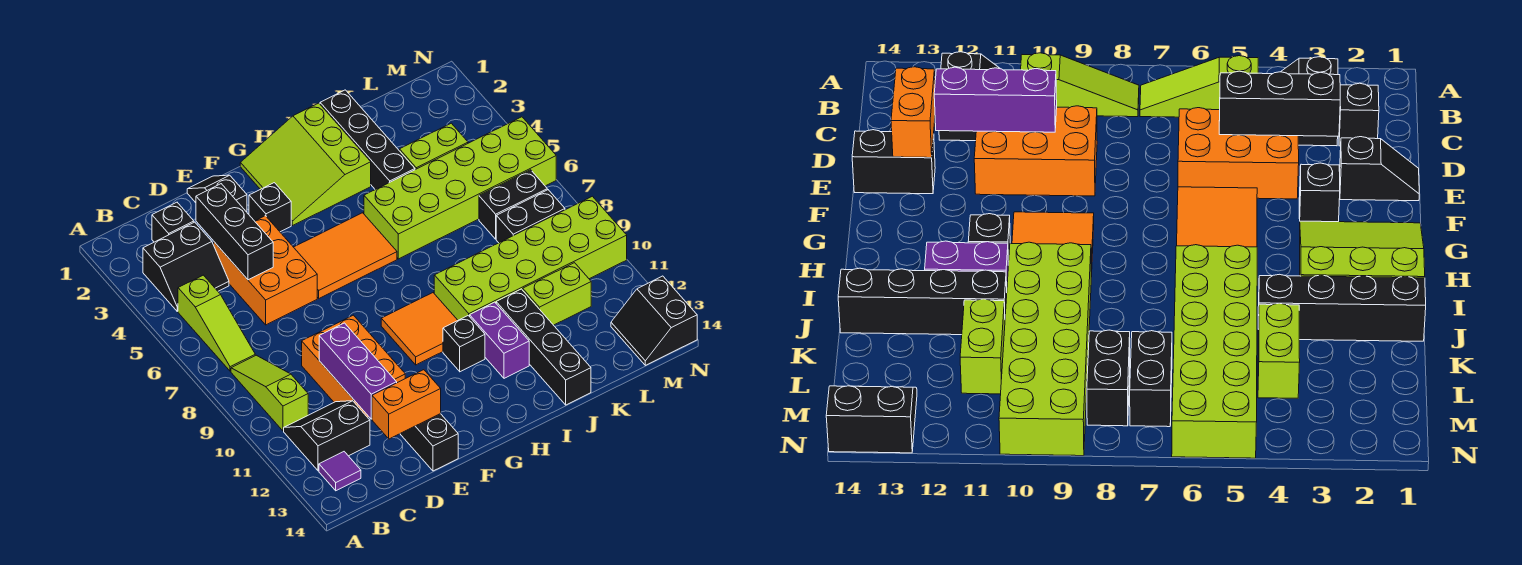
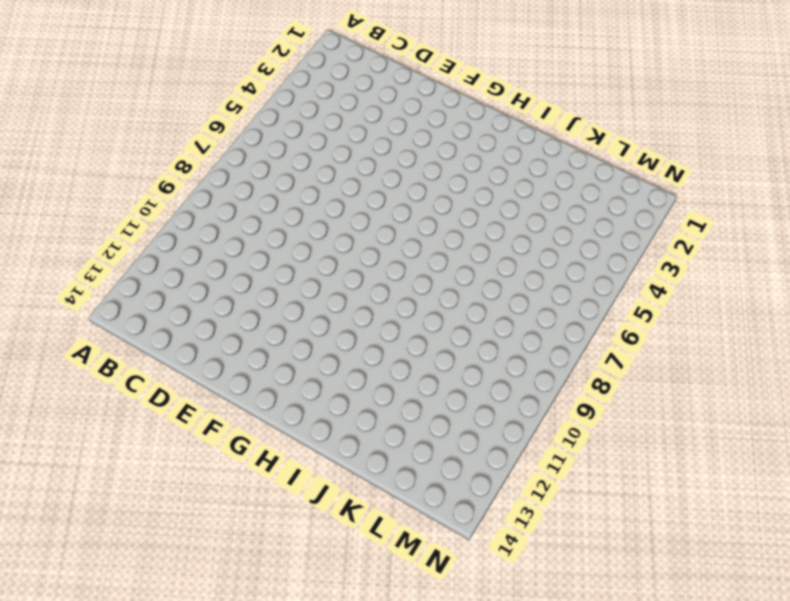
none -> black slope B3:C4 level 1 top 3
none -> lime slope B5:B7 level 1 top 5
none -> lime slope B8:B10 level 1 top 10

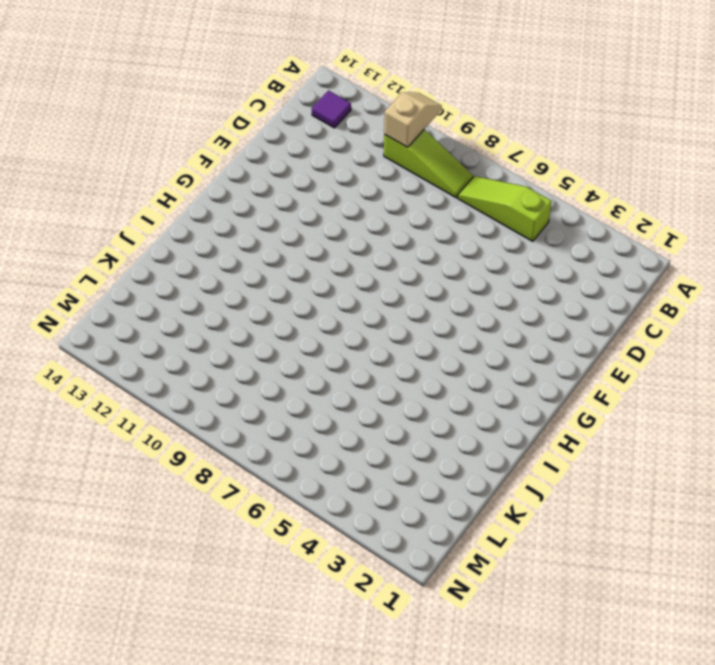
tan slope A10:B10 level 2 top B -> none
none -> black slope B3:C4 level 1 top 3
none -> black slope B11:C12 level 1 top 12
none -> black brick C2 level 1

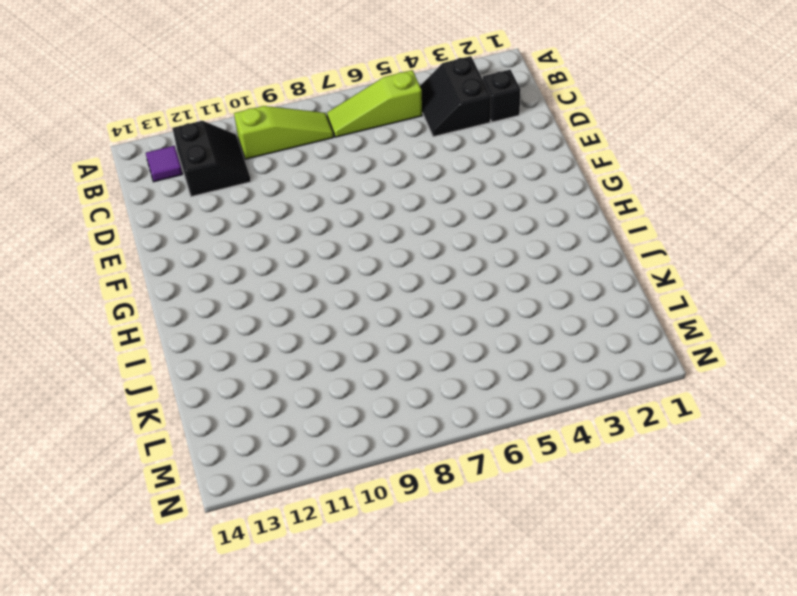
none -> orange brick D4:E6 level 1
none -> orange brick D9:E11 level 1
none -> black slope E1:E2 level 1 top 2

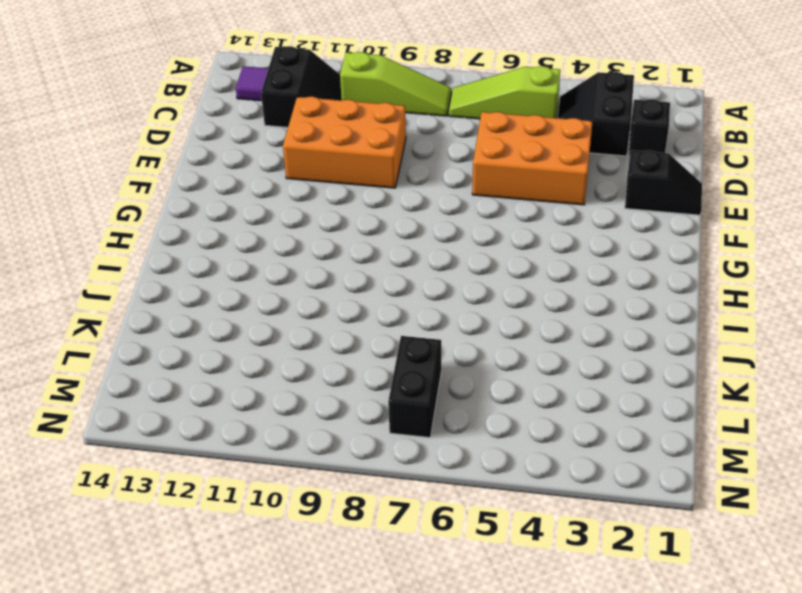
none -> black brick E13:E14 level 1
none -> black brick F3 level 1
none -> orange tile F5:H6 level 1

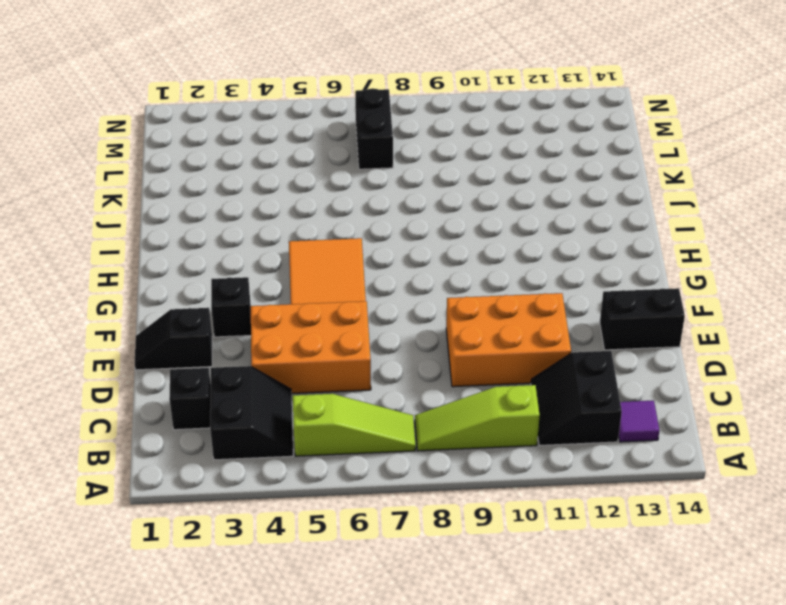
none -> lime slope G1:I3 level 1 top I
none -> orange tile G9:H10 level 1
none -> black brick H11 level 1

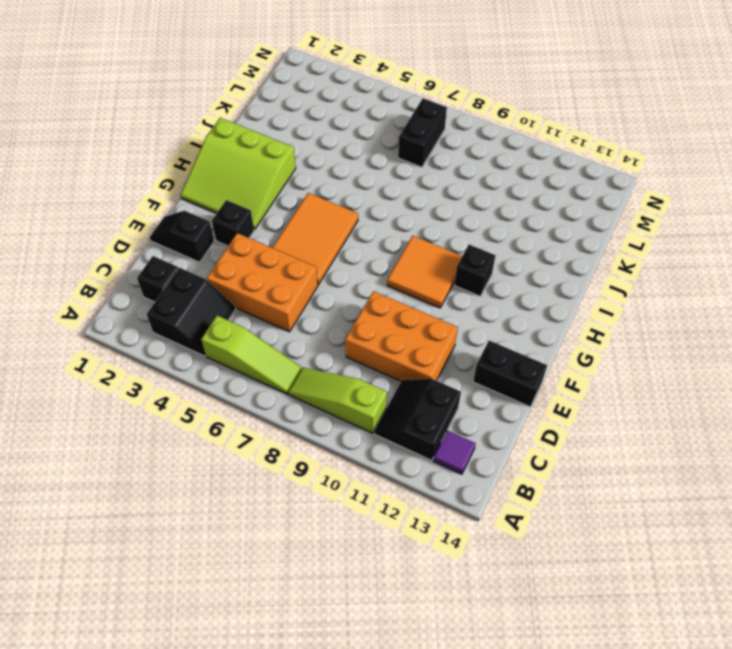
none -> lime brick I5:N6 level 1
none -> lime brick I9:N10 level 1
none -> purple brick I11:I12 level 1

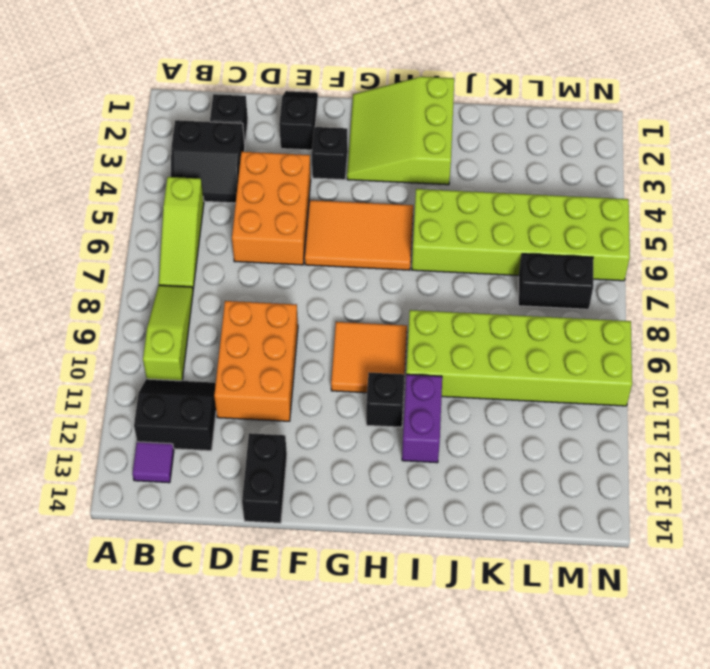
none -> black brick J1:J4 level 1
none -> black brick J11:J14 level 1
none -> lime brick K4:L4 level 1

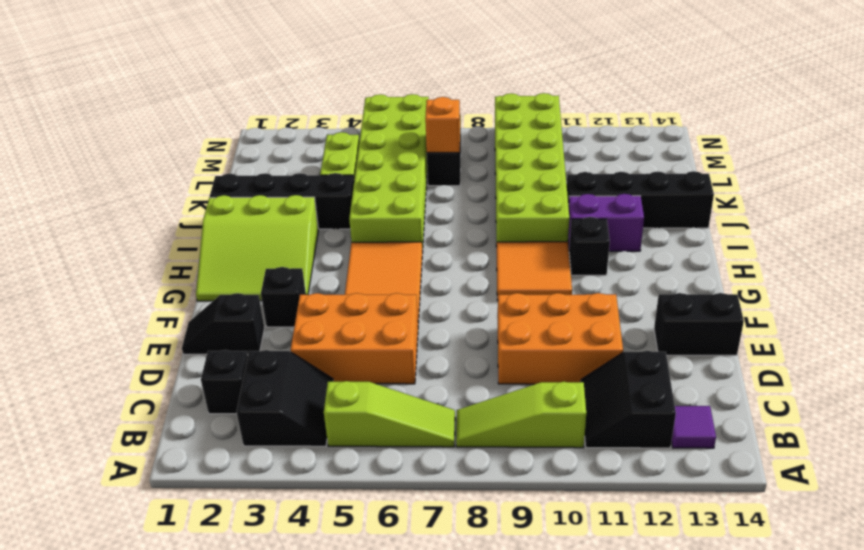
orange brick L7 level 2 -> none
none -> lime brick K11:L11 level 1
none -> black brick L8:M8 level 1
none -> black slope M13:N14 level 1 top N

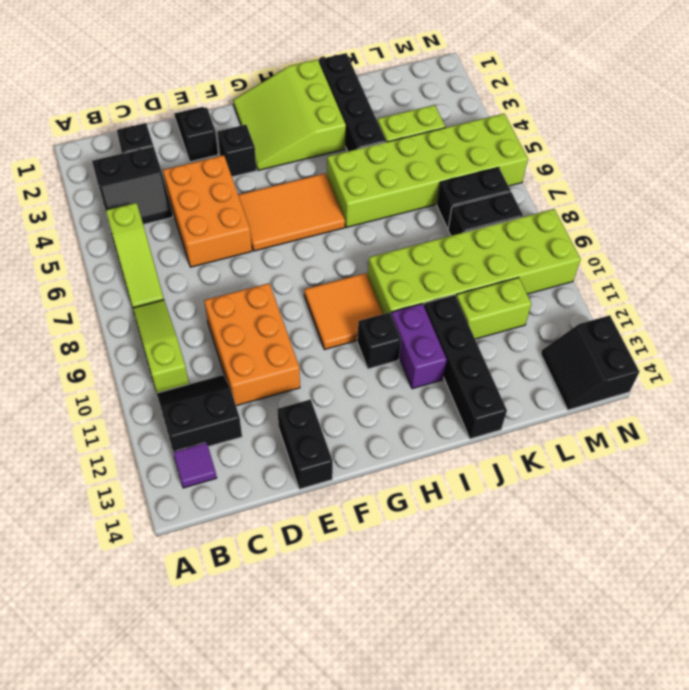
none -> black brick D3:D5 level 2
none -> purple brick D10:D12 level 2
none -> orange brick D13:E13 level 2

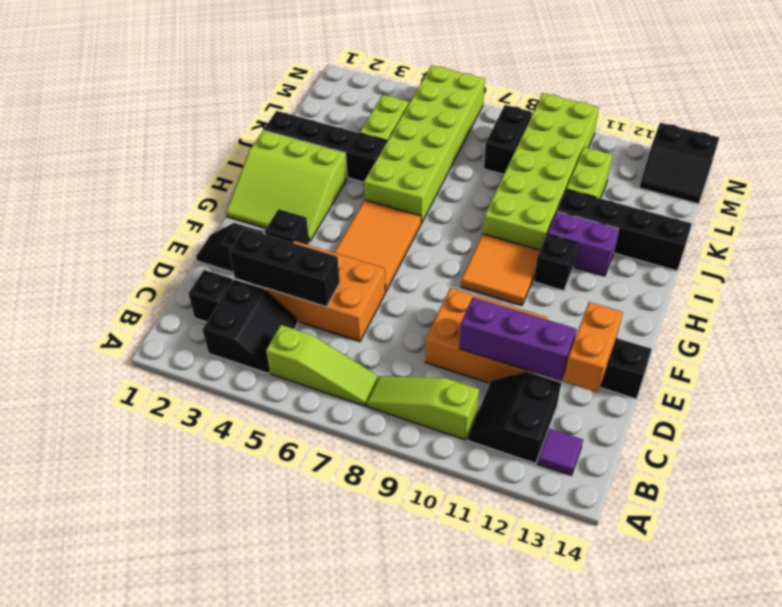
none -> black brick L7:M7 level 1

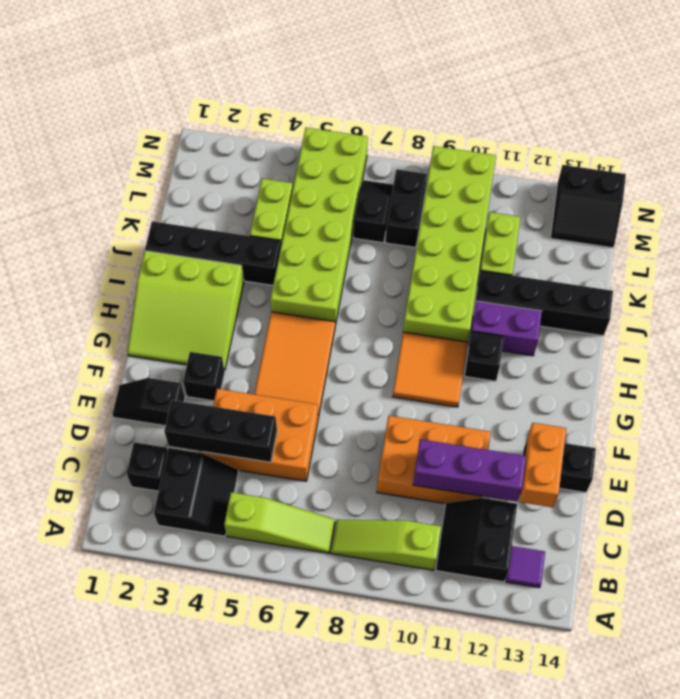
black slope L7:M7 level 1 top L -> black brick L7:M7 level 1

